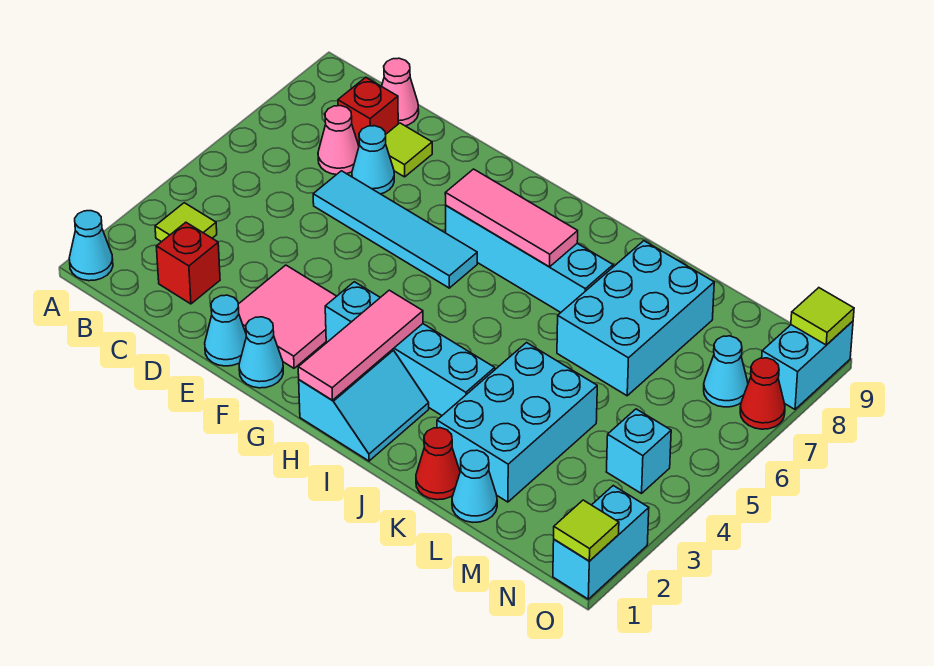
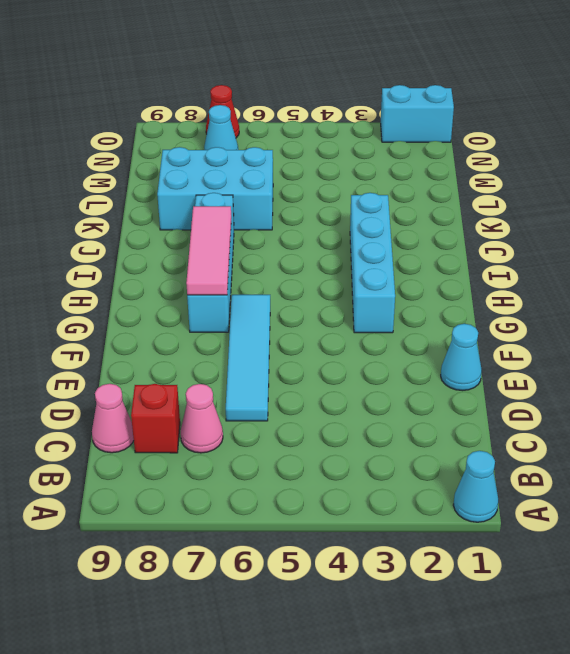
none -> lime tile B3 level 1
none -> red brick C2 level 1
none -> cyan cone D7 level 1

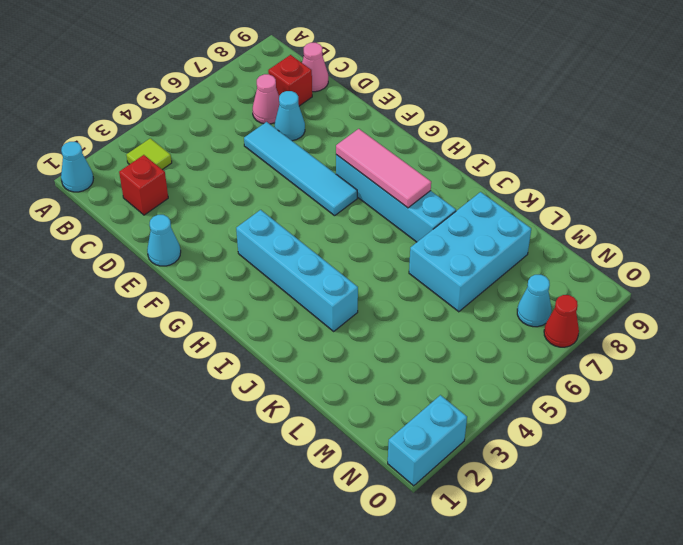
none -> lime tile D8 level 1
none -> pink tile E2:F3 level 1
none -> cyan cone F1 level 1

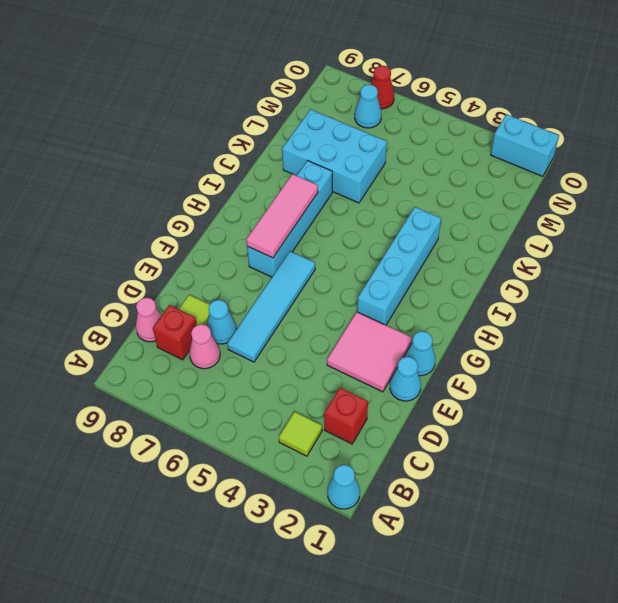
none -> cyan slope H1:I2 level 1 top H
none -> red cone K1 level 1
none -> cyan brick K2:L4 level 1

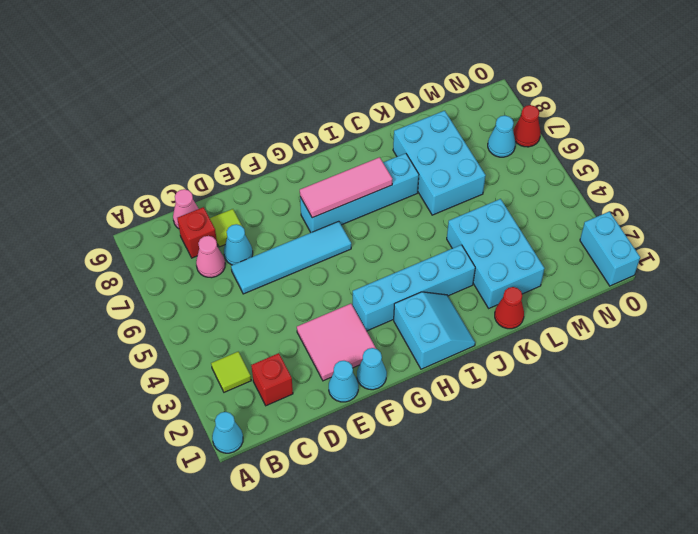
none -> cyan cone L1 level 1
none -> cyan brick N4 level 1
none -> cyan brick O8:O9 level 1

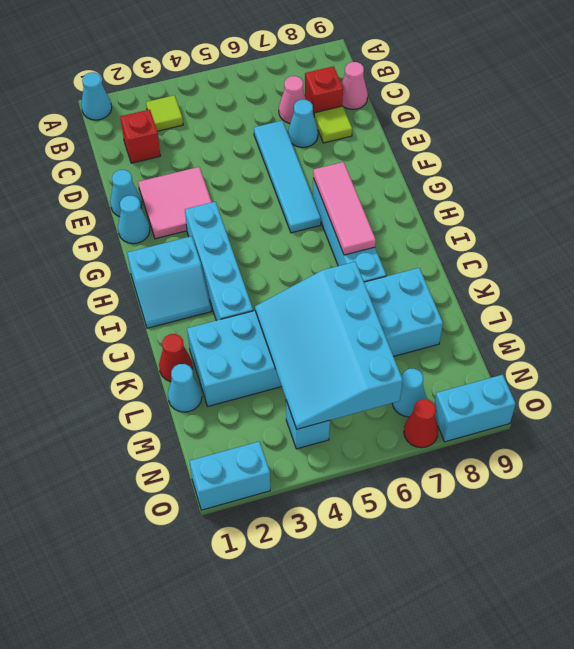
cyan slope K4:N6 level 2 top 6 -> none
none -> pink tile H1:H3 level 2
none -> lime tile O1 level 2
none -> lime tile O9 level 2

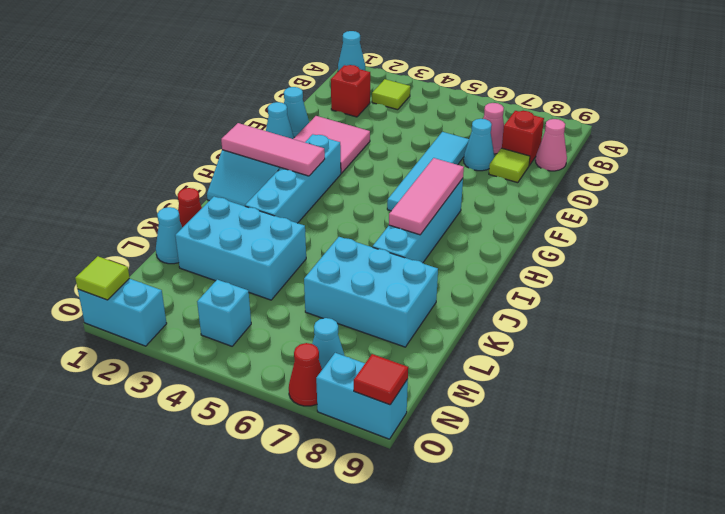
red tile O9 level 2 -> lime tile O9 level 2

